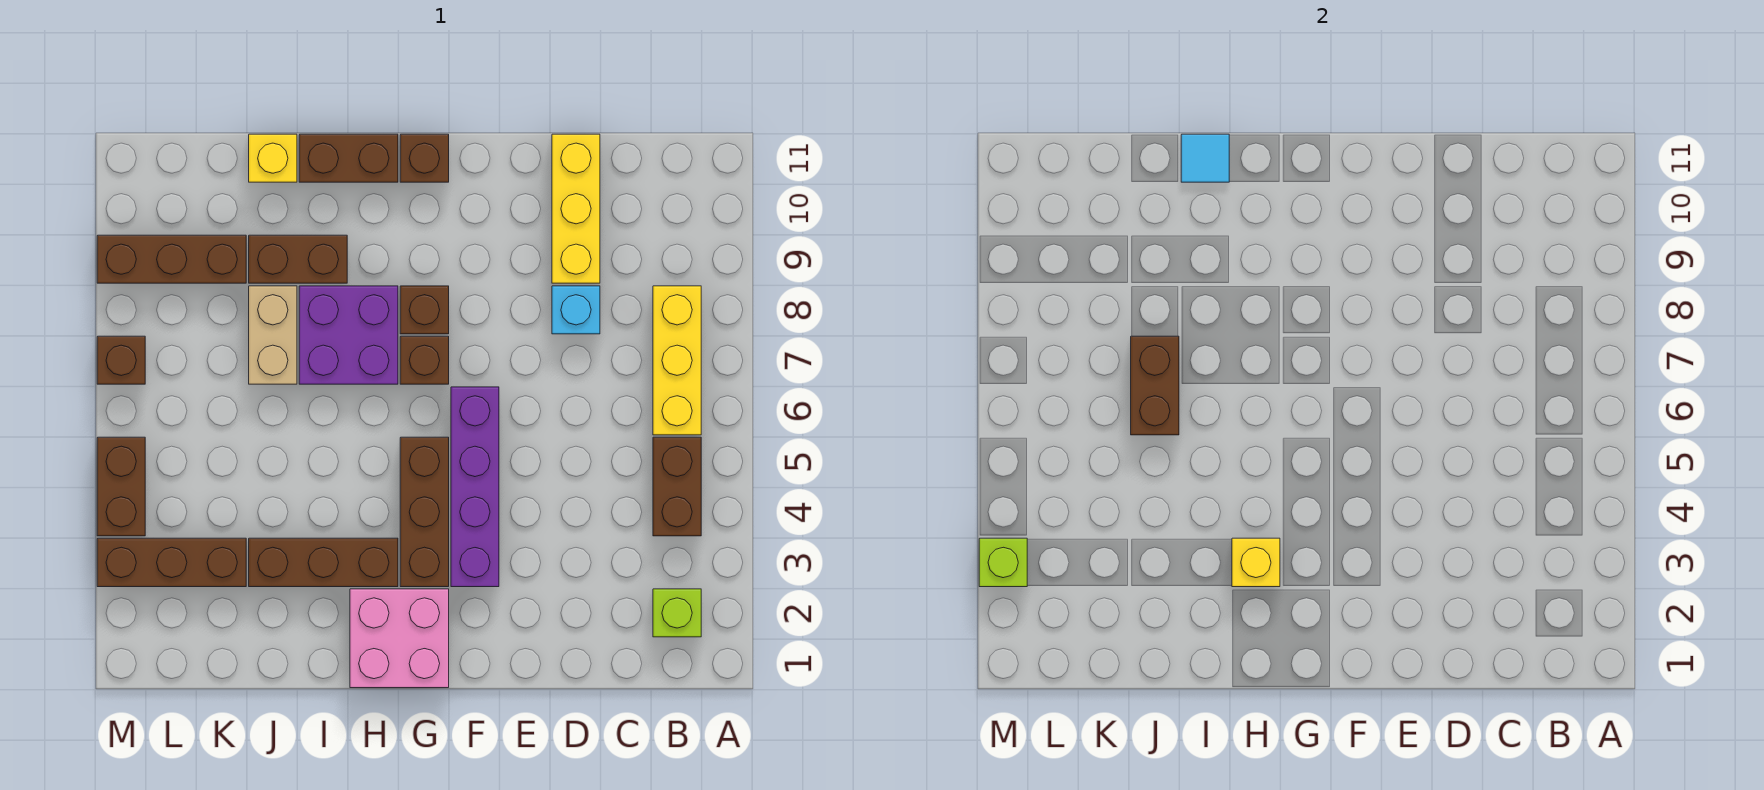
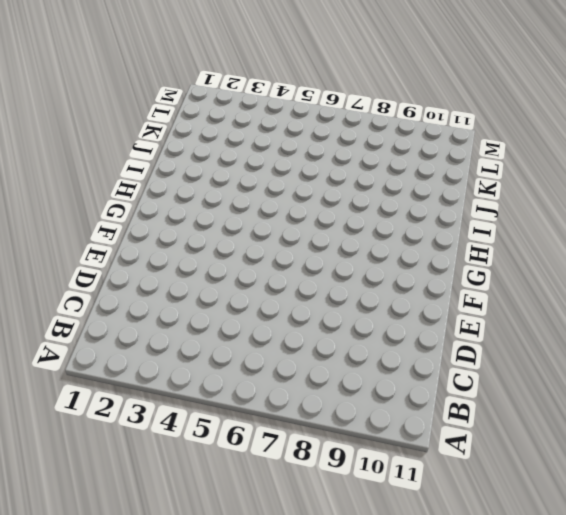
none -> lime brick B2 level 1
none -> brown brick B4:B5 level 1
none -> yellow brick B6:B8 level 1

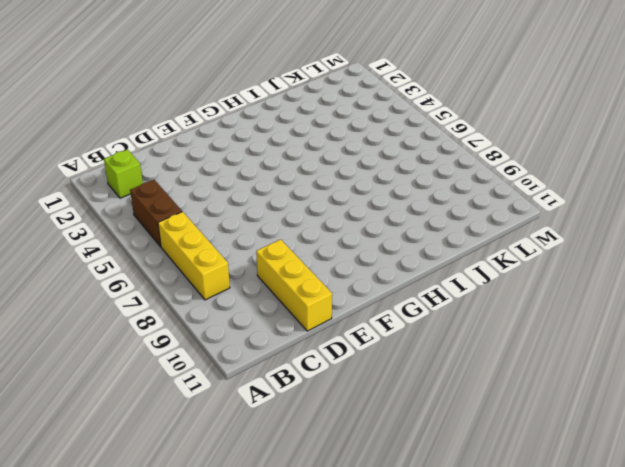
none -> cyan brick D8 level 1
none -> purple brick F3:F6 level 1
none -> pink brick G1:H2 level 1

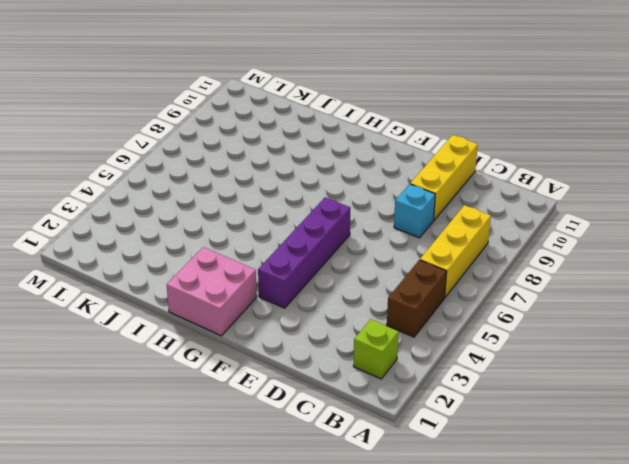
none -> brown brick G3:G5 level 1
none -> brown brick G7 level 1
none -> brown brick G8 level 1

